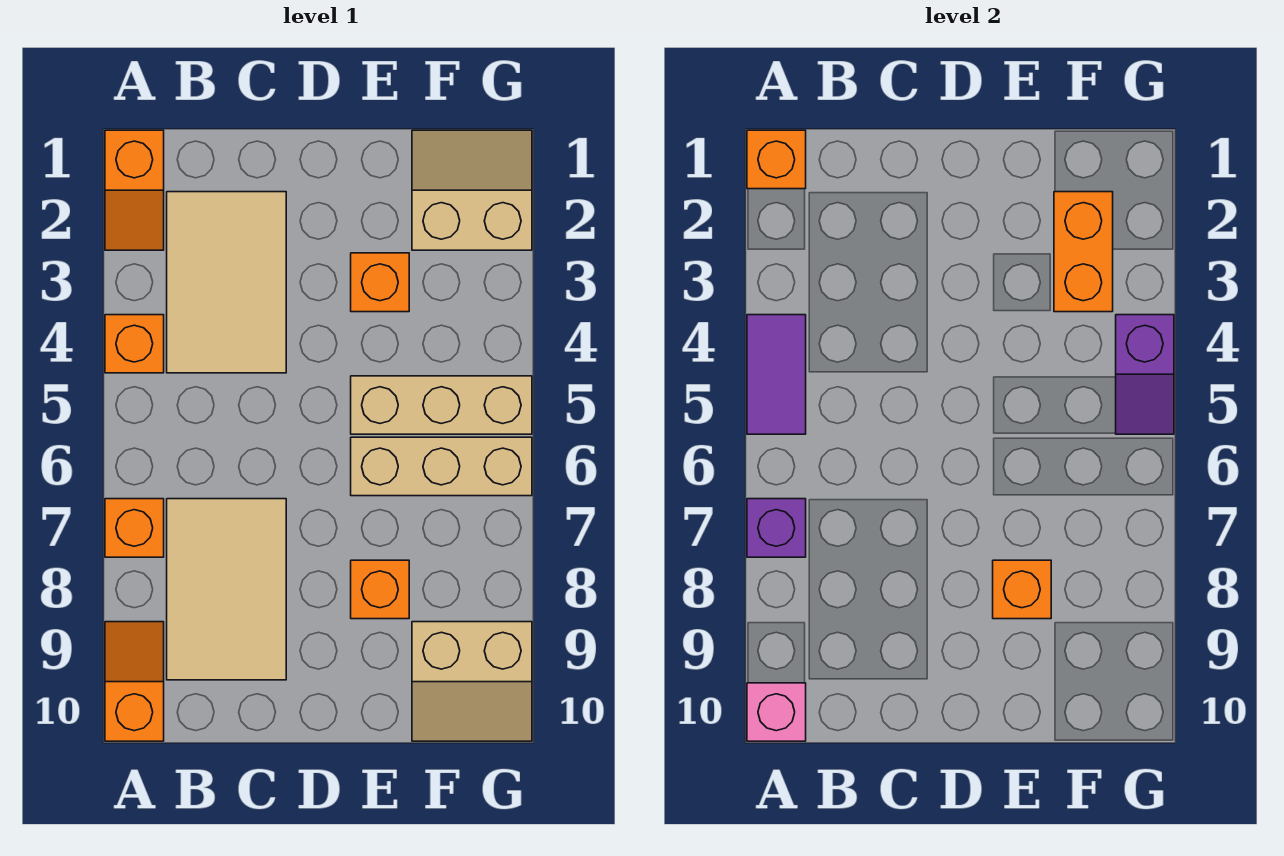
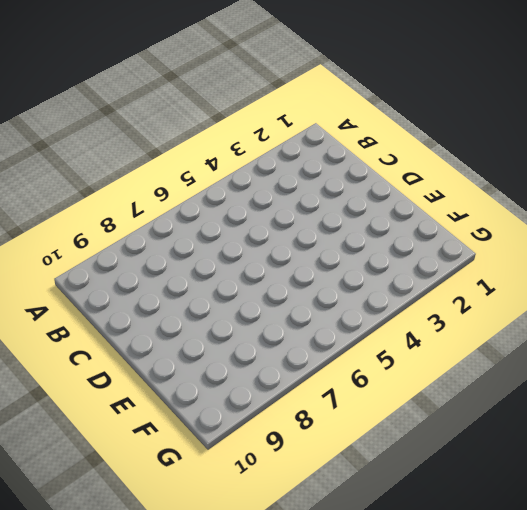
none -> orange slope A1:A2 level 1 top 1
none -> orange brick A4 level 1
none -> orange brick A7 level 1

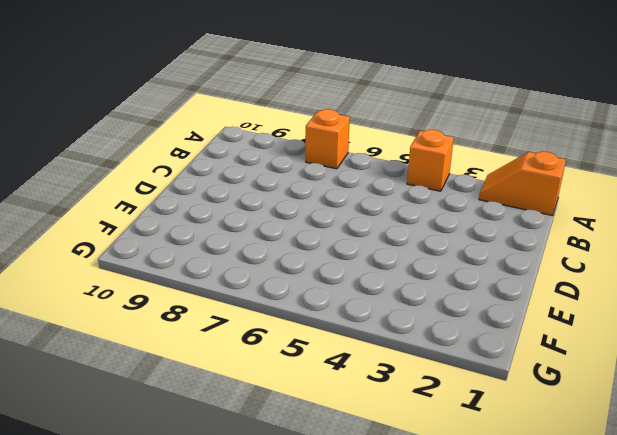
none -> orange slope A9:A10 level 1 top 10
none -> tan tile B2:C4 level 1
none -> tan tile B7:C9 level 1

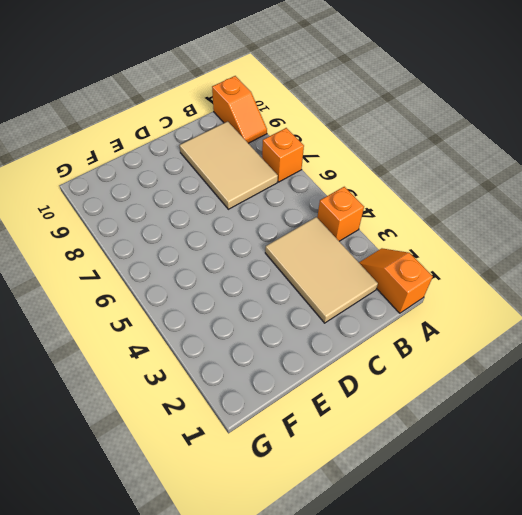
none -> orange brick E3 level 1
none -> tan brick E5:G5 level 1
none -> tan brick E6:G6 level 1

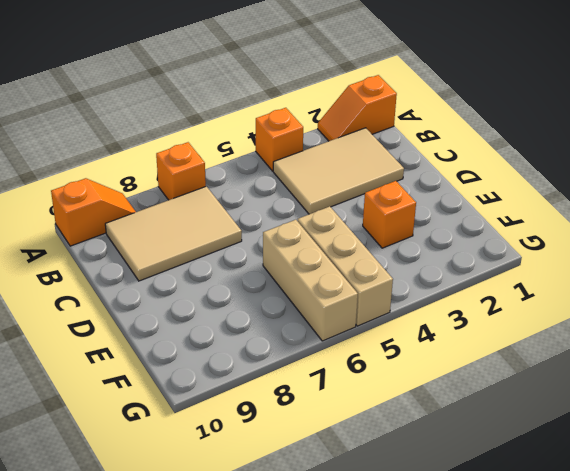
none -> orange brick E8 level 1
none -> tan slope F1:G2 level 1 top 2
none -> tan slope F9:G10 level 1 top 9

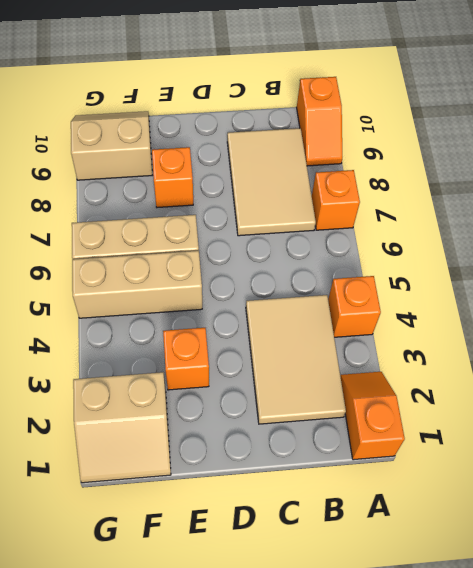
none -> orange brick A1 level 2
none -> purple tile A4:A5 level 2
none -> purple brick A7 level 2

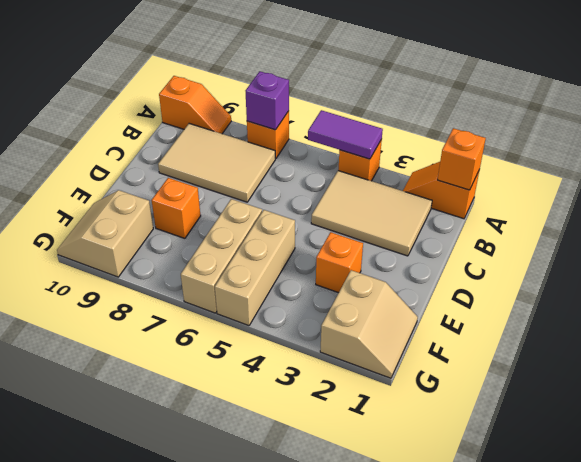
none -> pink brick A10 level 2
none -> orange brick E8 level 2
none -> orange brick F2:F3 level 2

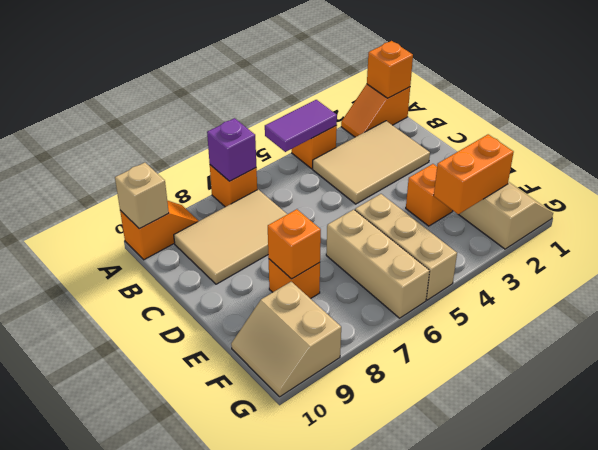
tan brick A10 level 2 -> pink brick A10 level 2
none -> purple slope G4:G5 level 2 top 4

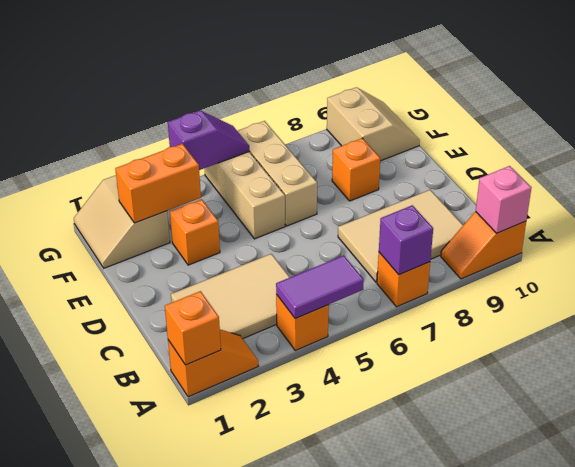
none -> orange brick E8 level 2

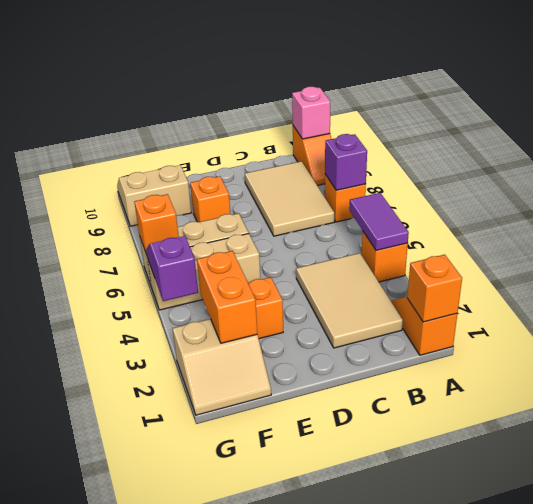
orange brick G6 level 2 -> orange brick E8 level 2

